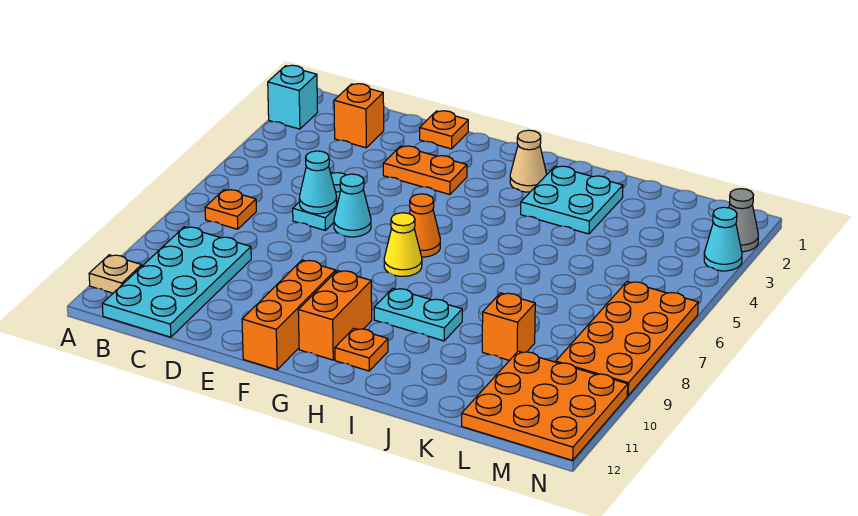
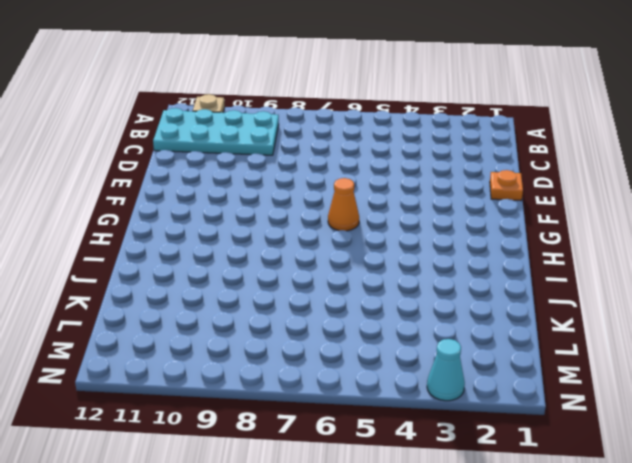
none -> cyan brick A2 level 1
none -> orange plate B7 level 1
none -> orange brick C2 level 1

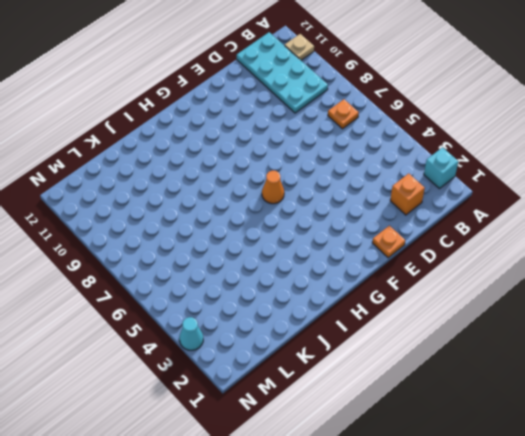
none -> cyan plate D5:D6 level 1
none -> orange plate E3:F3 level 1
none -> cyan cone E6 level 1

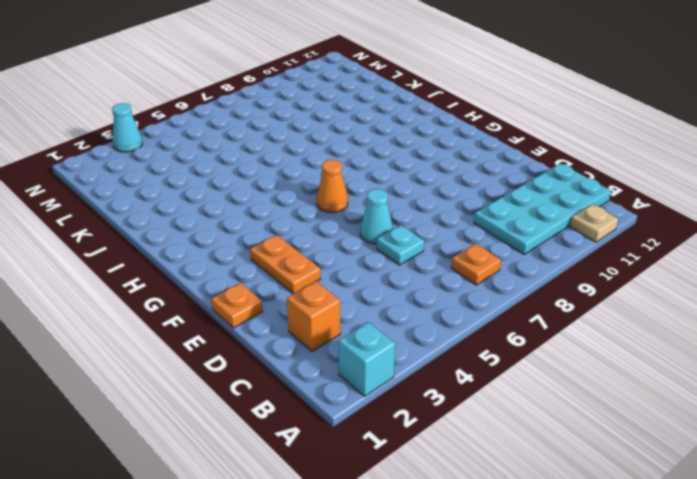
cyan plate D6 level 1 -> cyan plate D5:D6 level 1
none -> orange brick F10:F12 level 1
none -> yellow cone G7 level 1
none -> orange brick G10:G11 level 1

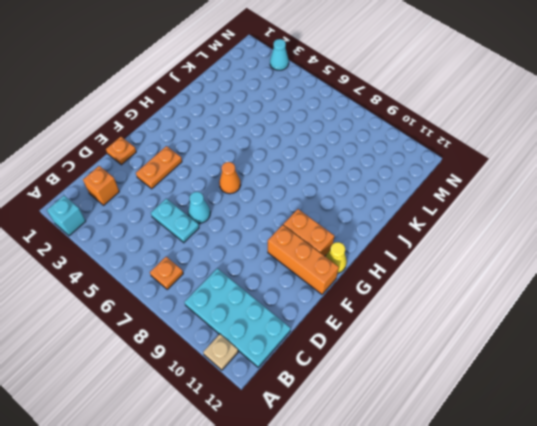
yellow cone G12 level 1 -> yellow cone G7 level 1
none -> tan cone H2 level 1
none -> cyan plate H9:I9 level 1
none -> orange plate H11 level 1

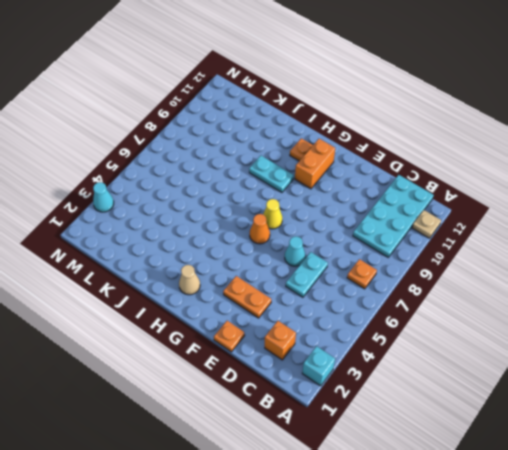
none -> orange brick F10:F12 level 1
none -> cyan plate I2:J3 level 1
none -> orange brick K9 level 1

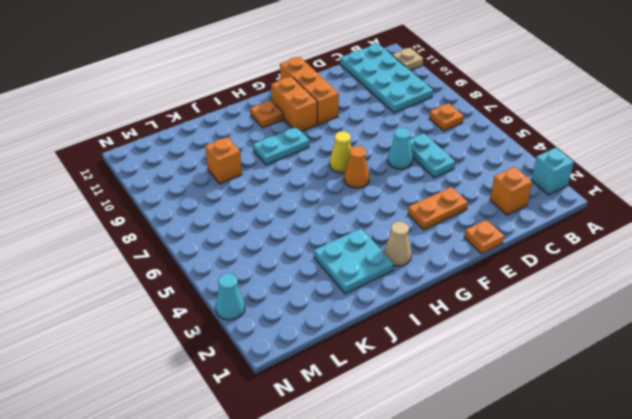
none -> orange plate L10:N12 level 1
none -> orange plate M6:N9 level 1
none -> grey cone N2 level 1

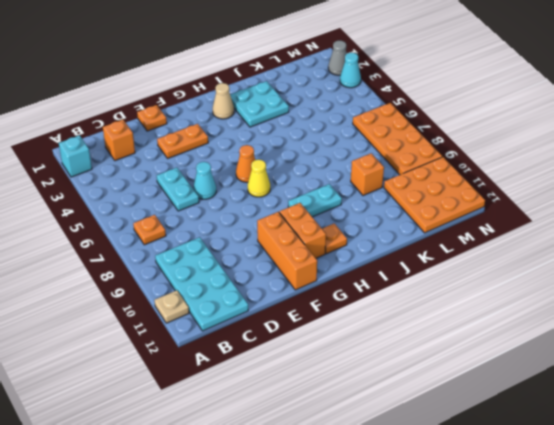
none -> cyan cone D6 level 2

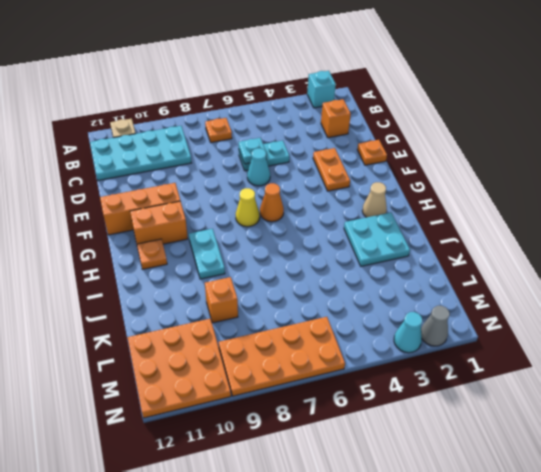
cyan plate D6 level 2 -> cyan cone D6 level 2

